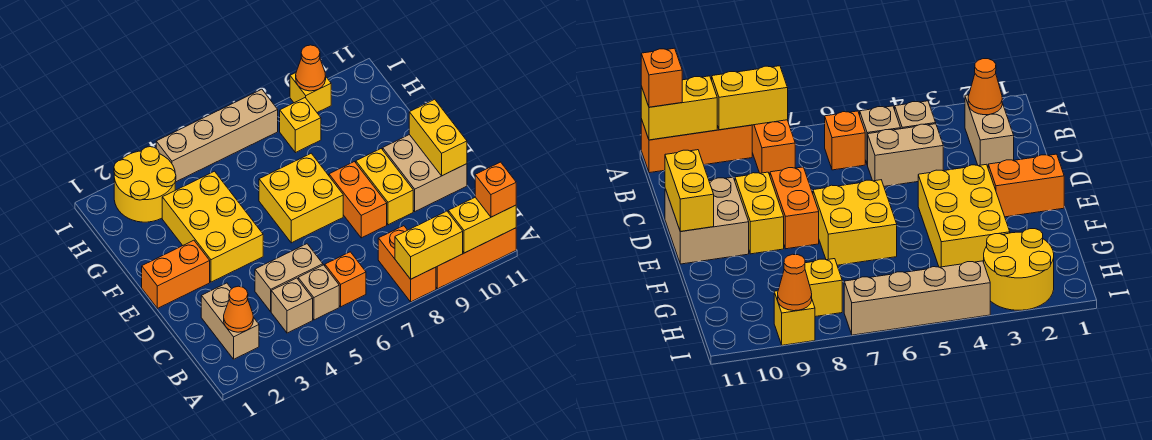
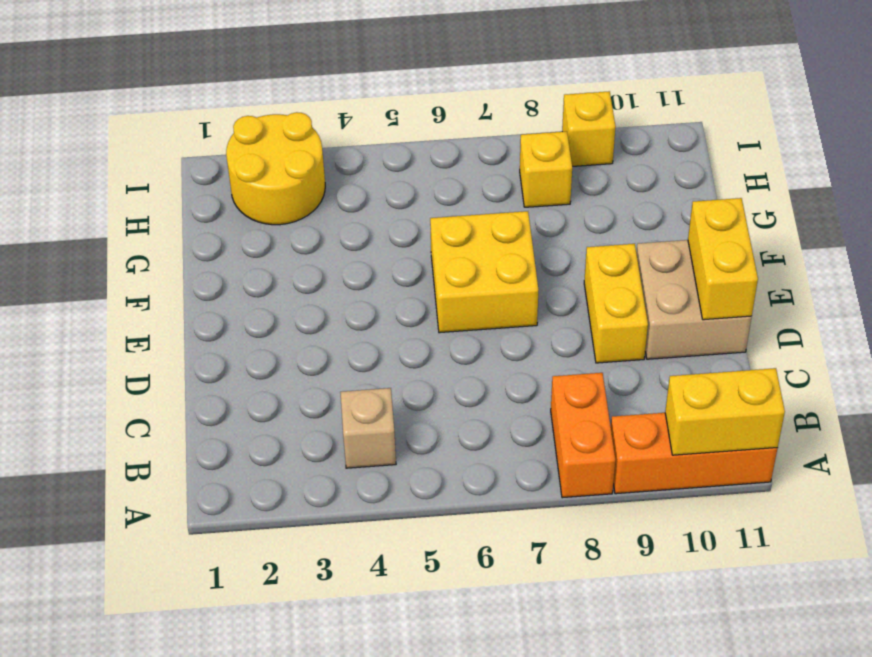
none -> tan brick B2:C2 level 1
none -> tan brick B5 level 1
none -> orange brick B6 level 1

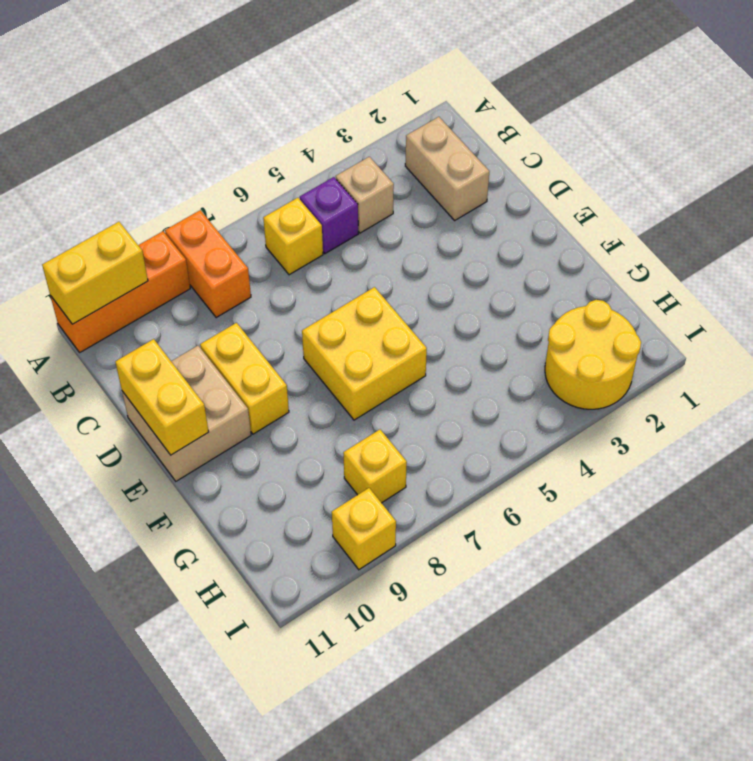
purple brick B5 level 1 -> tan brick B5 level 1
yellow brick B6 level 1 -> orange brick B6 level 1
none -> tan brick C4:C5 level 1
none -> orange brick D8:E8 level 1
none -> orange brick E1:E2 level 1

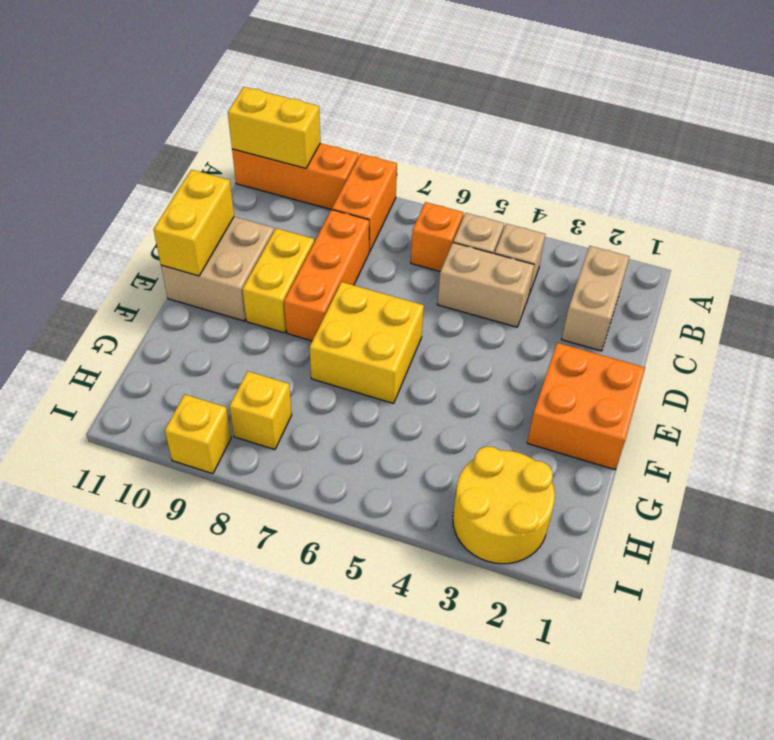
orange brick C8:E8 level 1 -> orange brick D8:E8 level 1
orange brick E1:F2 level 1 -> orange brick E1:E2 level 1
none -> yellow brick E3:G4 level 1
none -> tan brick I4:I7 level 1
none -> yellow brick A8:A9 level 2

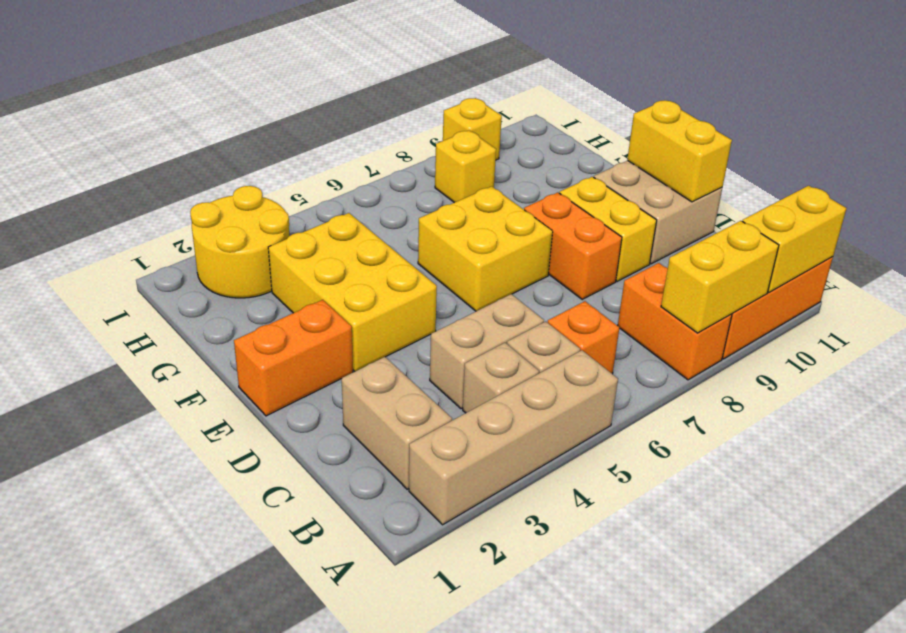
tan brick A2:A5 level 1 -> tan brick I4:I7 level 1
none -> orange cone B2 level 2
none -> orange cone I9 level 2
none -> orange brick A11 level 3

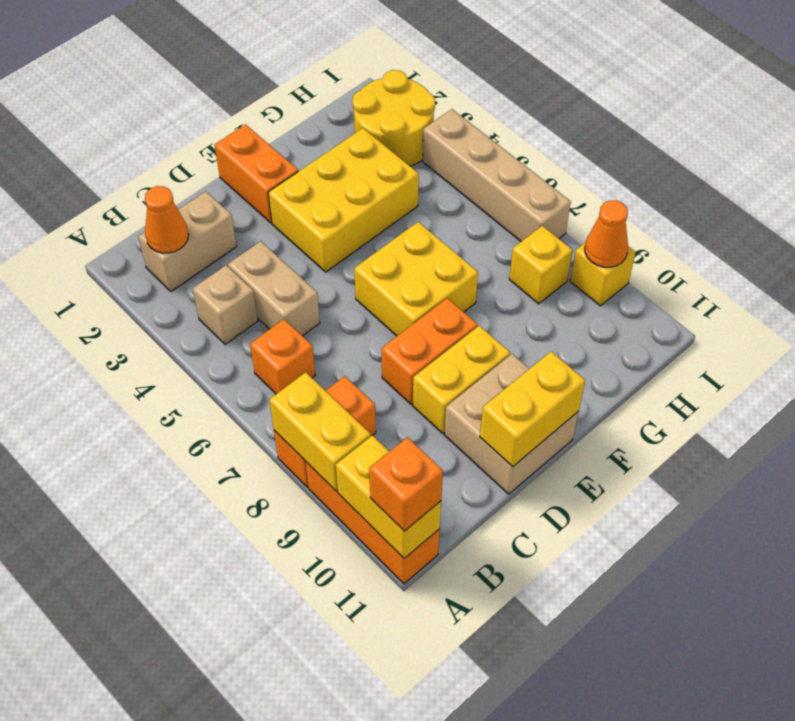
none -> tan brick B5 level 1

